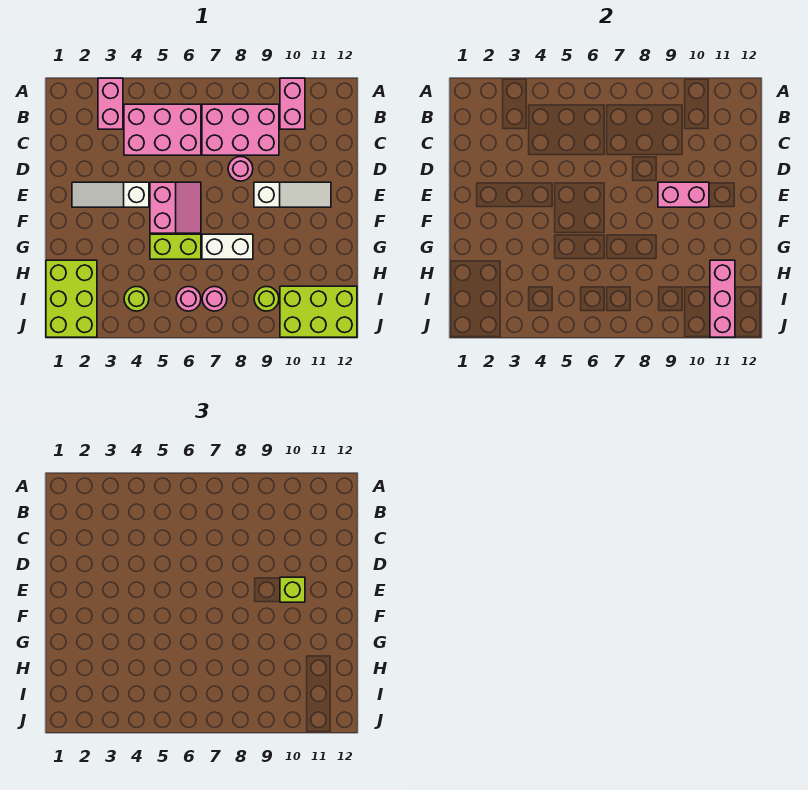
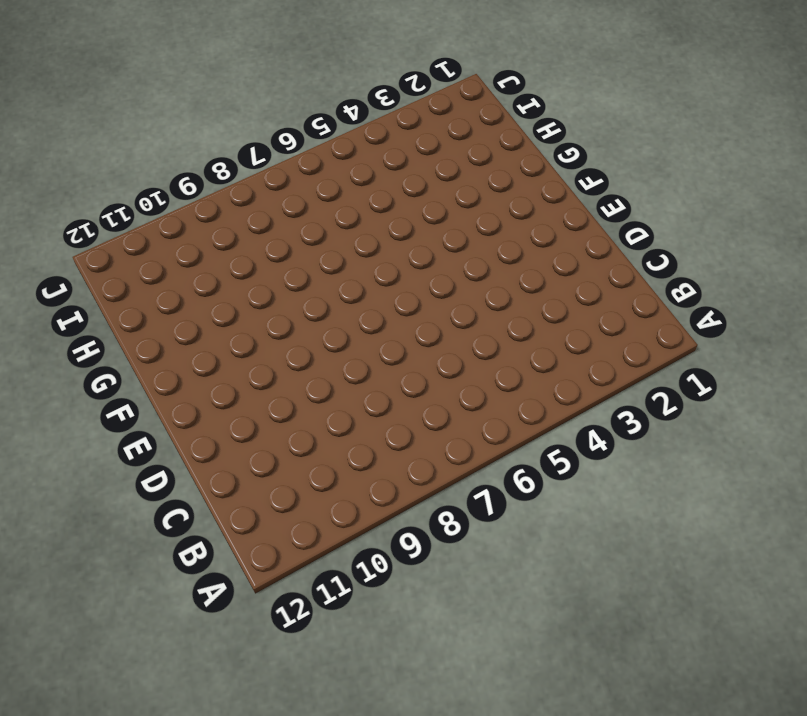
none -> pink brick A3:B3 level 1
none -> pink brick A10:B10 level 1
none -> pink brick B4:C6 level 1

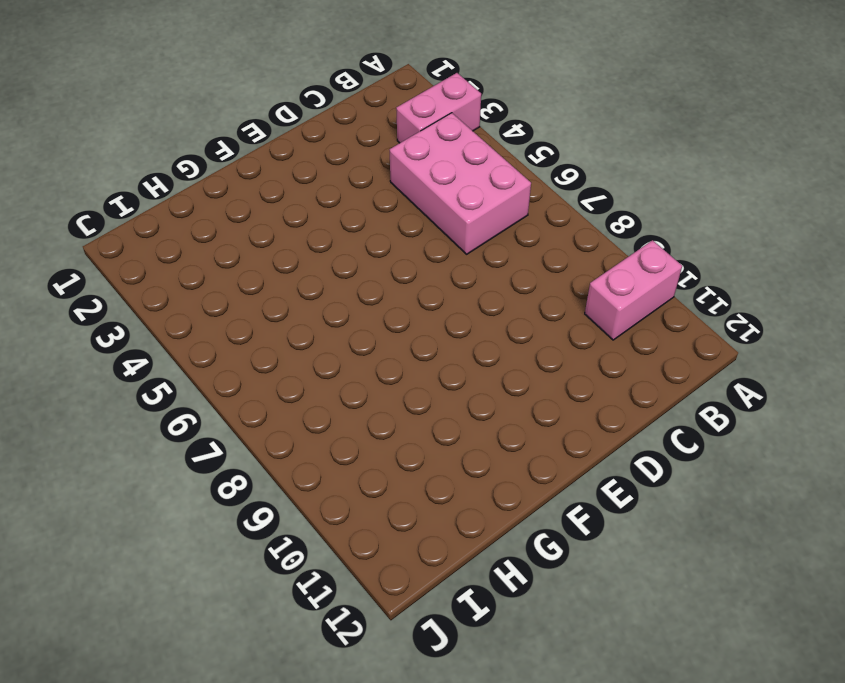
none -> pink brick B7:C9 level 1
none -> pink round brick D8 level 1
none -> white slope E2:E4 level 1 top 4

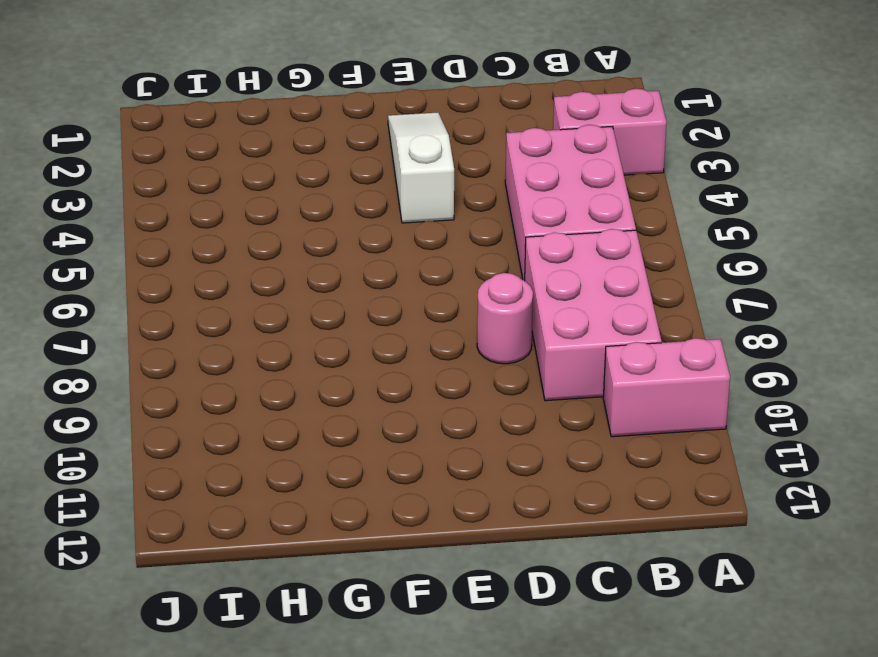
none -> pink slope E5:F6 level 1 top 5
none -> white slope E9:E11 level 1 top 9
none -> lime brick G5:G6 level 1

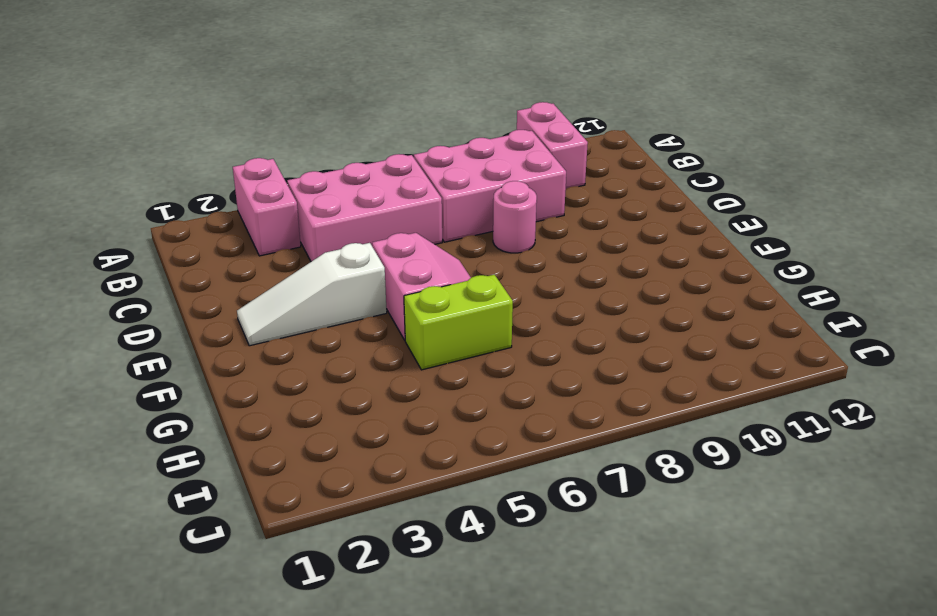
none -> white slope E9:E11 level 1 top 9
none -> white brick G7:G8 level 1
none -> lime brick H1:J2 level 1

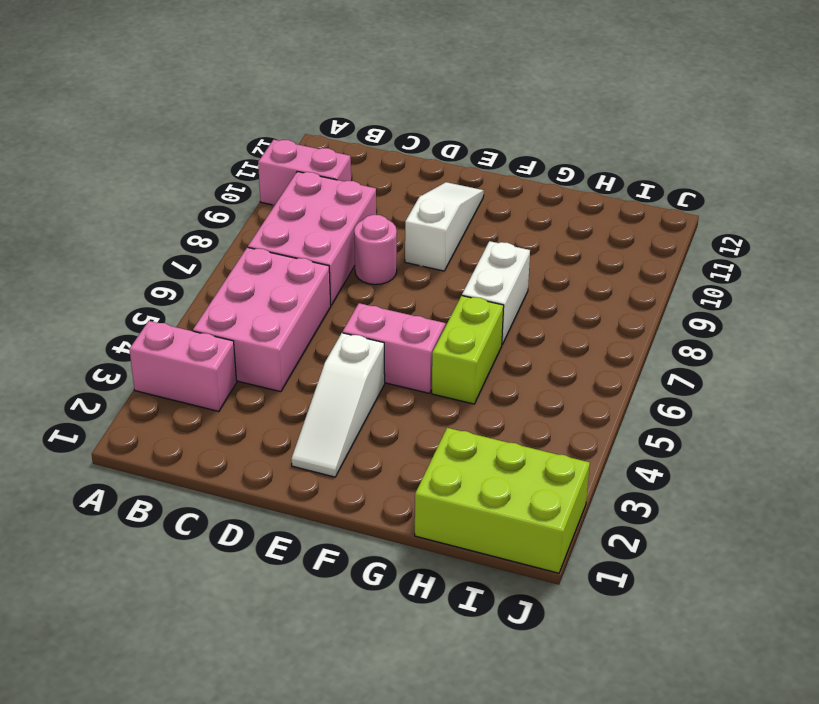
none -> lime round brick I4 level 1
none -> pink round brick I6 level 1
none -> pink round brick I7 level 1

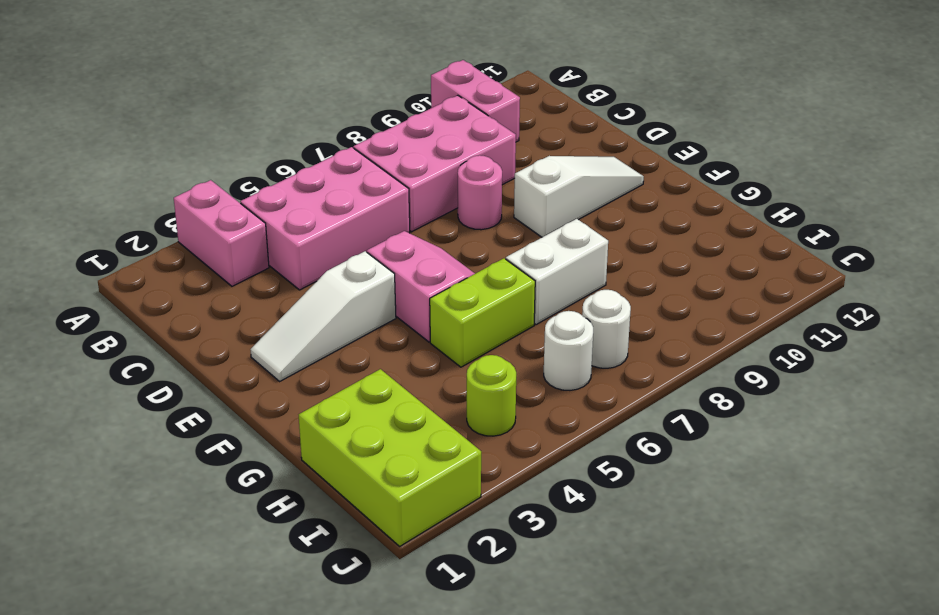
white round brick I6 level 1 -> pink round brick I6 level 1
white round brick I7 level 1 -> pink round brick I7 level 1
none -> lime round brick I9 level 1
none -> lime brick I10:J12 level 1
none -> pink brick E9:E10 level 2

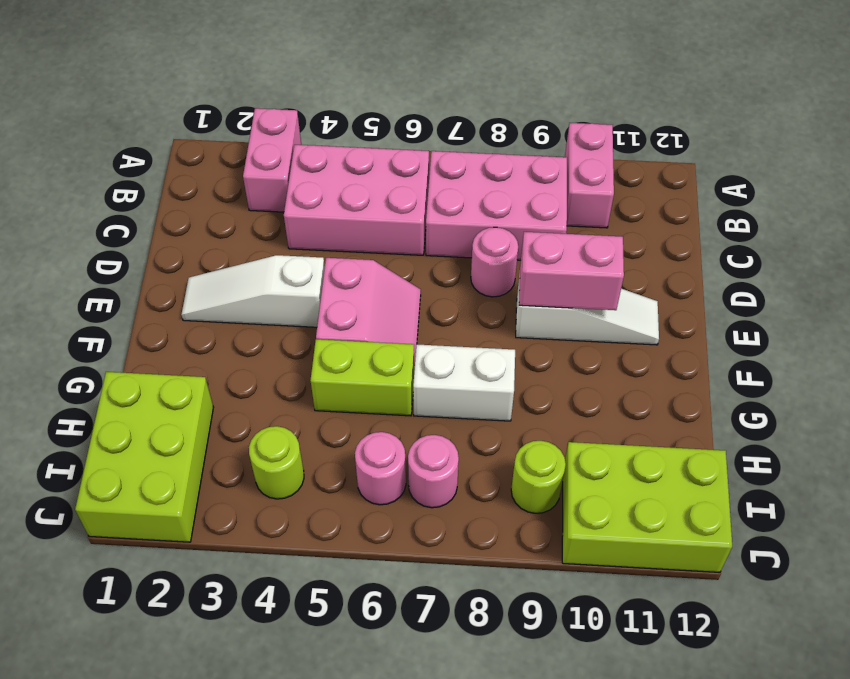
none -> pink brick H11:J11 level 2
none -> lime brick E10 level 3

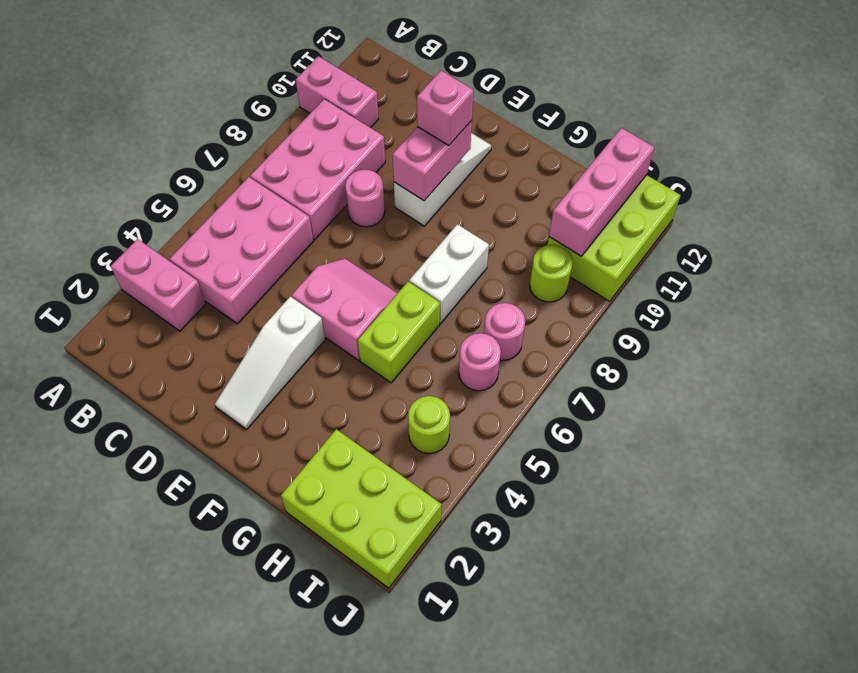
pink brick E10 level 3 -> lime brick E10 level 3
pink brick I10:I12 level 2 -> pink brick H11:J11 level 2

